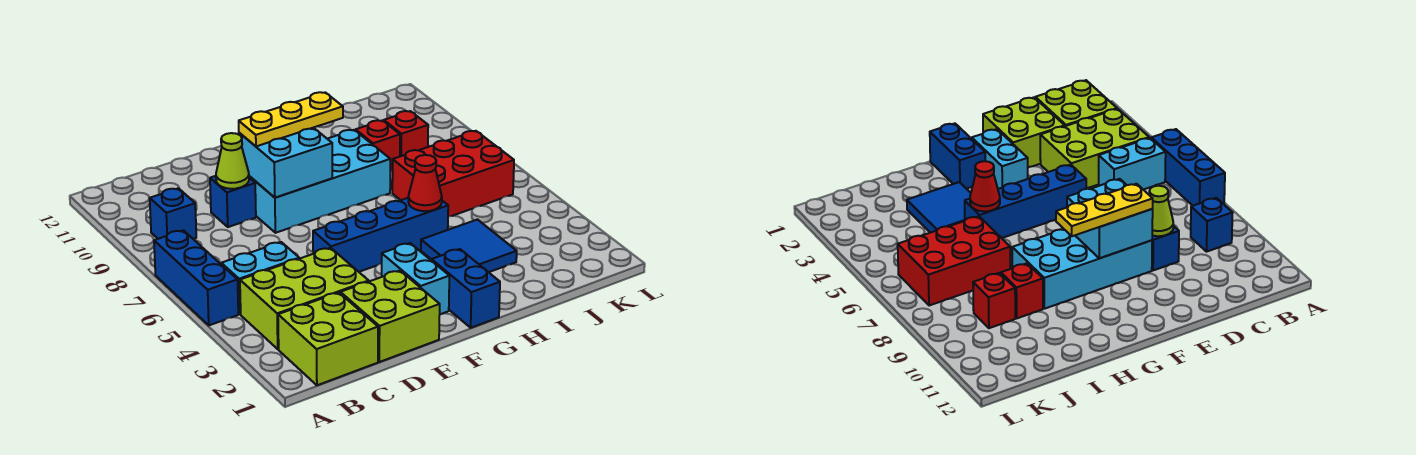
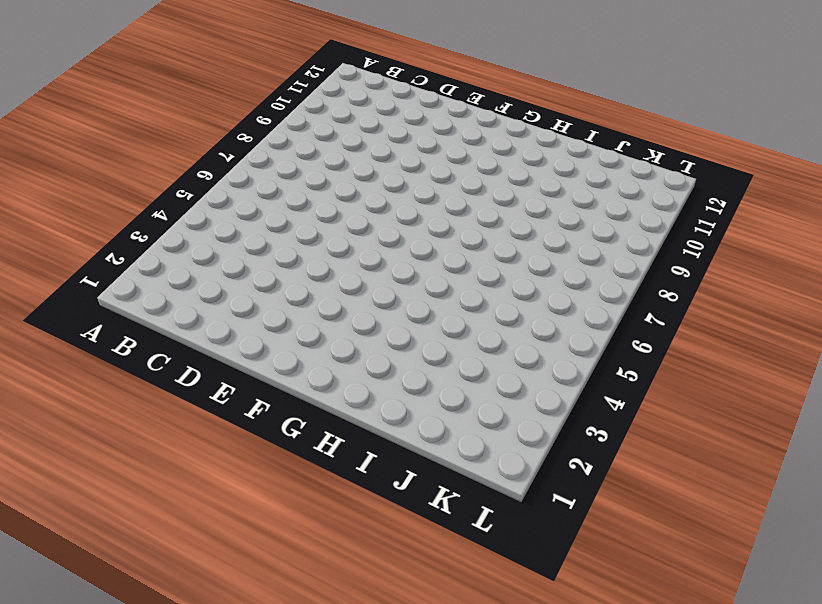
none -> blue brick A5:A7 level 1
none -> lime brick B1:C2 level 1
none -> lime brick B3:D4 level 1

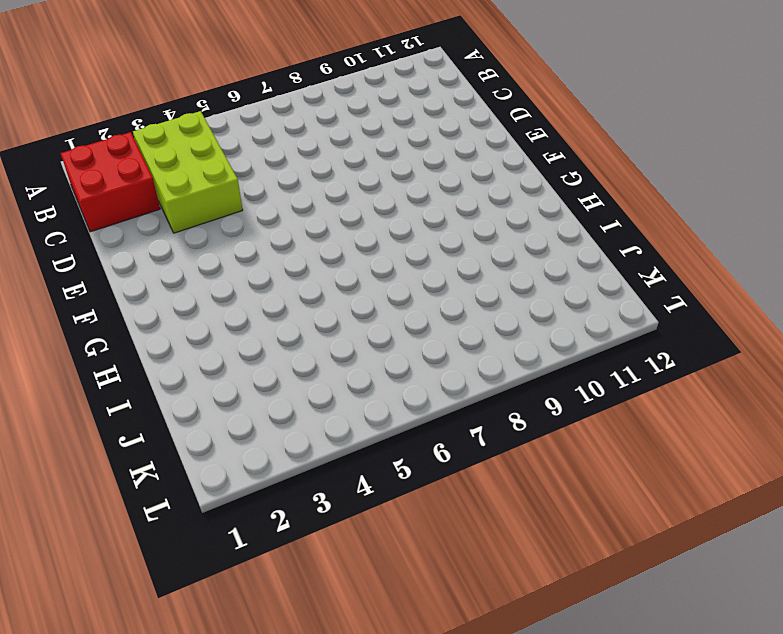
red brick B1:C2 level 1 -> lime brick B1:C2 level 1
none -> blue brick A5:A7 level 1
none -> cyan brick B5:C5 level 1
none -> blue brick B9 level 1

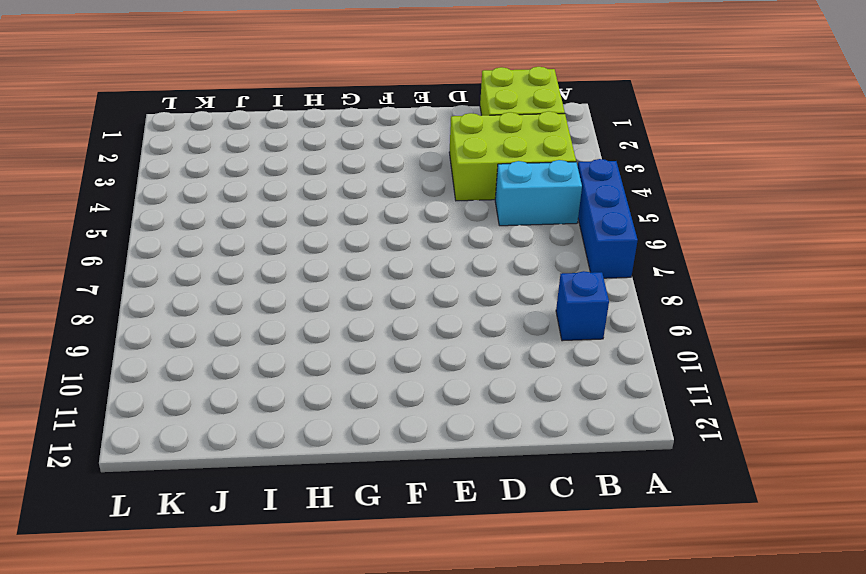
none -> lime brick D1:E2 level 1
none -> blue brick D9 level 1
none -> blue brick E5:H5 level 1

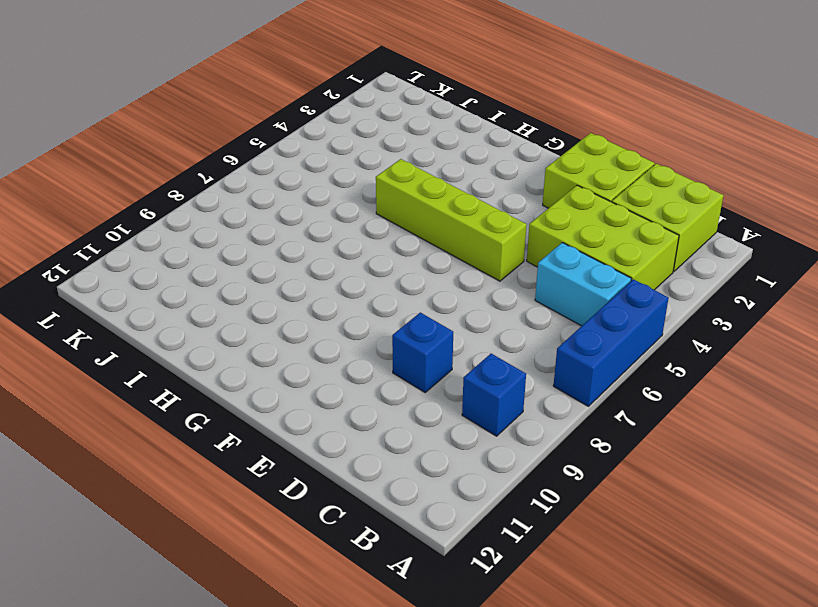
lime brick E5:H5 level 1 -> blue brick E5:H5 level 1
none -> cyan brick E8:H9 level 1
none -> cyan brick F2:F3 level 1
none -> blue brick G1:G2 level 1

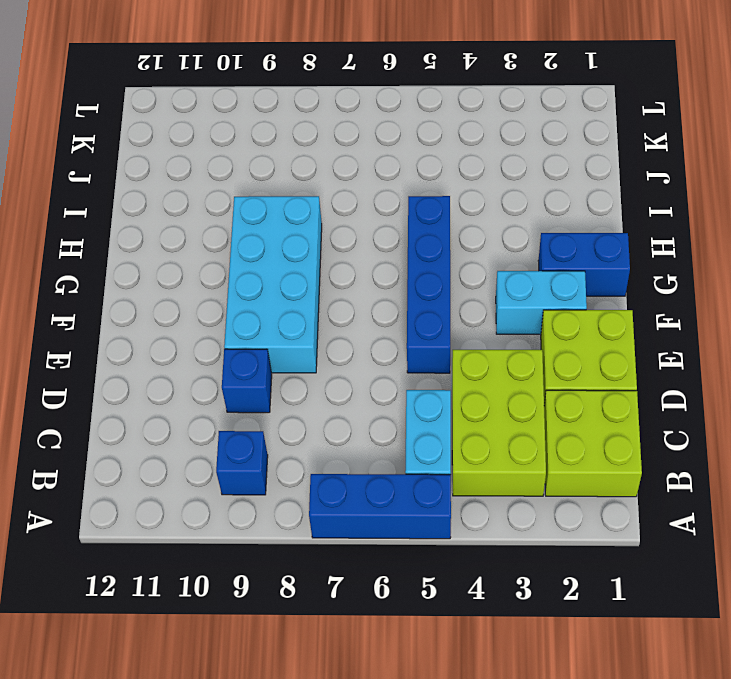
none -> blue tile H3:I4 level 1
none -> red brick I6:K7 level 1
none -> red brick I9 level 1

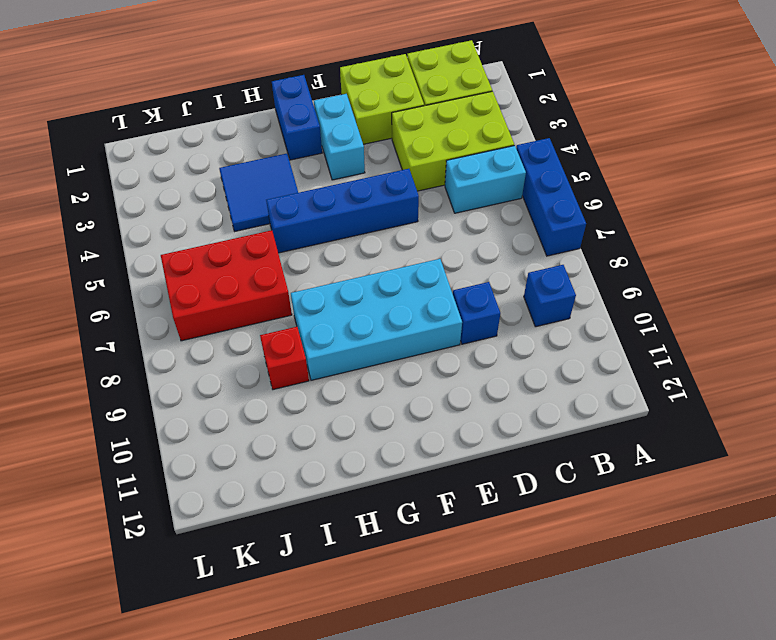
none -> red brick J9 level 1
none -> lime cone D9 level 2
none -> cyan brick E8:F9 level 2

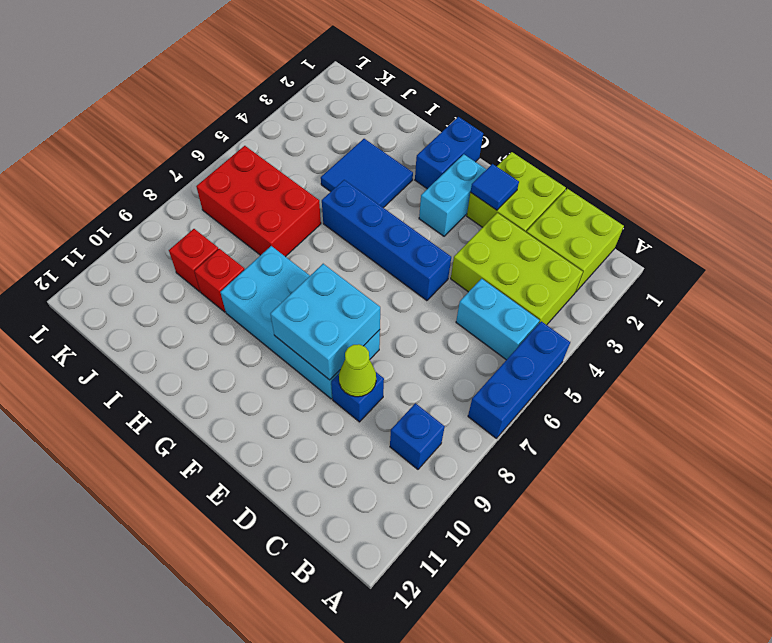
blue tile E2 level 2 -> none
none -> red cone H5 level 2
none -> yellow plate E9:G9 level 3

